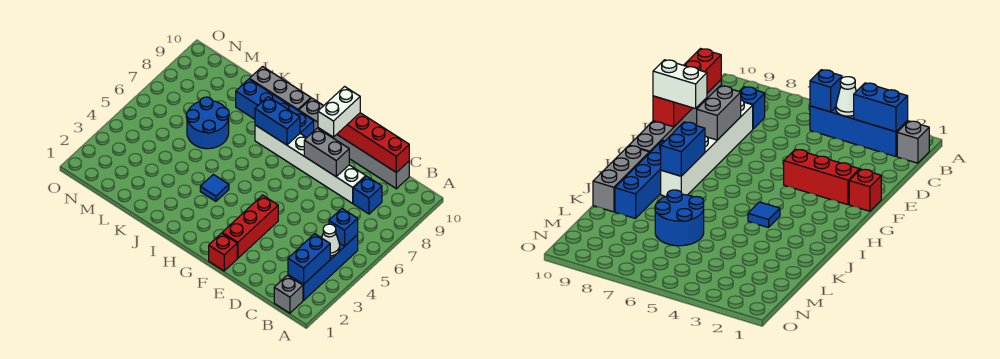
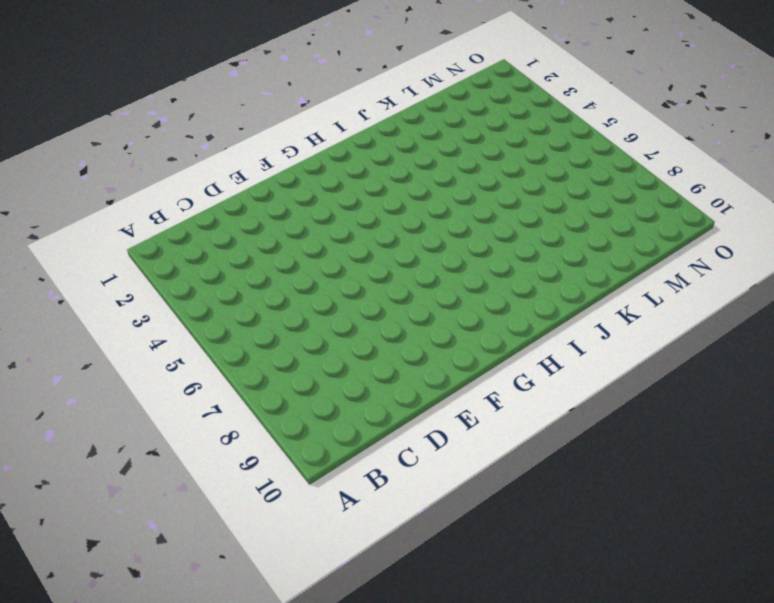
none -> grey brick B1 level 1
none -> blue brick B2:B5 level 1
none -> blue brick C8 level 1

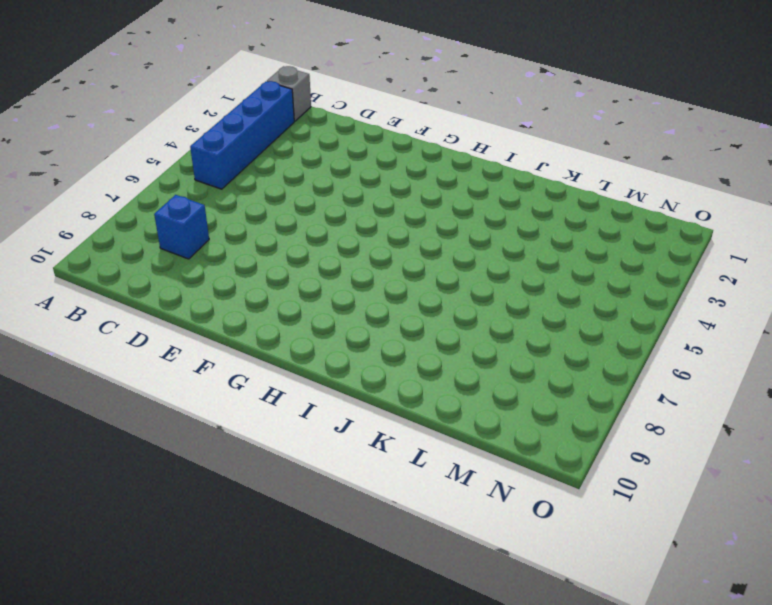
none -> grey brick C10:H10 level 1
none -> white brick D8:I8 level 1
none -> red brick F1 level 1

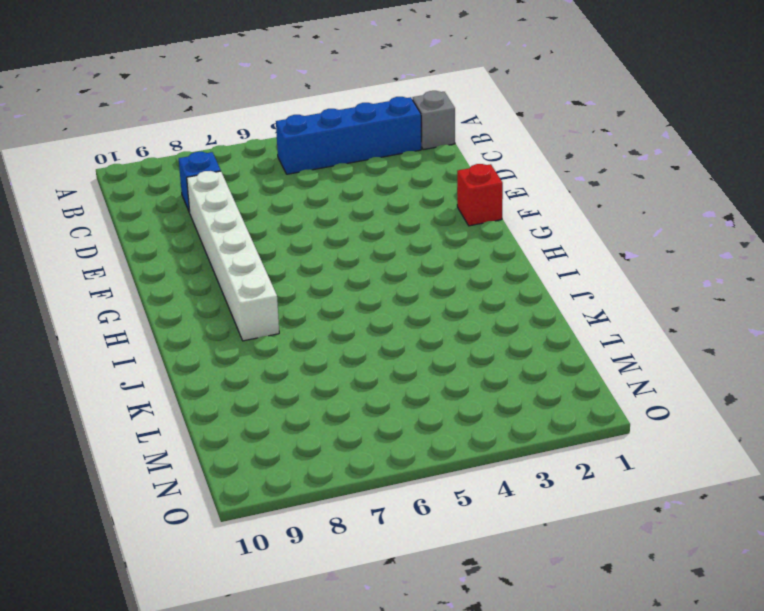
none -> grey brick C10:H10 level 1
none -> red brick F2:F4 level 1
none -> blue brick H9:K9 level 1

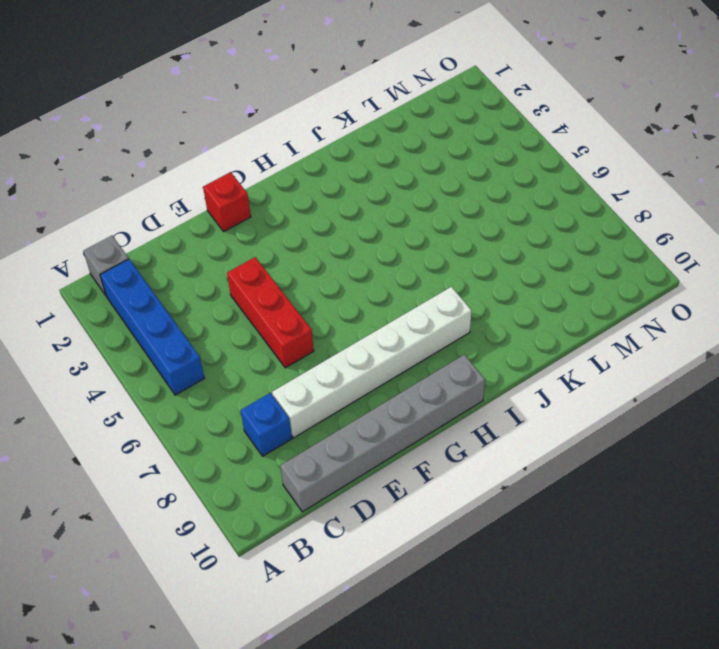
red brick E4:E6 level 1 -> red brick F2:F4 level 1
none -> blue brick H9:K9 level 1
none -> blue tile I4 level 1
none -> grey brick I10:K10 level 1

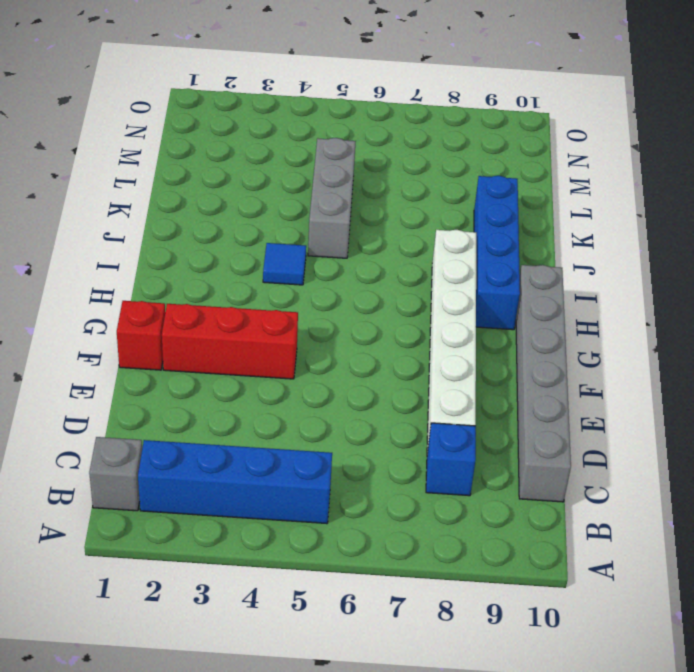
grey brick J5:L5 level 1 -> grey brick I10:K10 level 1
none -> blue round brick K6:L7 level 1
none -> blue brick B2:B3 level 2
none -> white cone B4 level 2

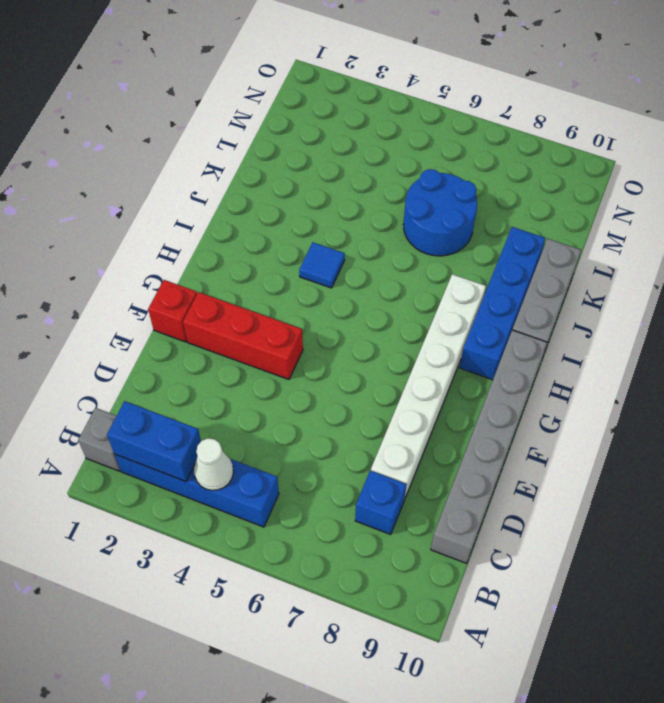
none -> blue brick B5 level 2
none -> red brick C10:F10 level 2
none -> grey brick E8:F8 level 2

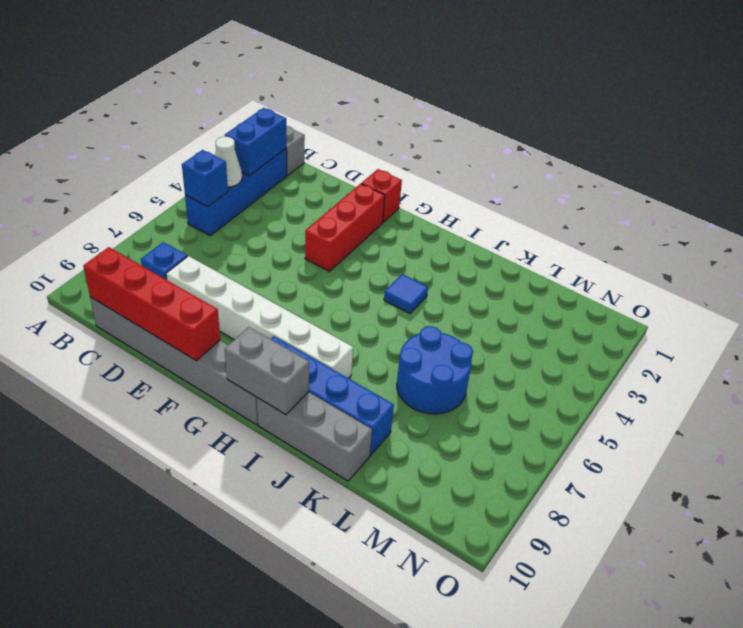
grey brick H10:I10 level 2 -> grey brick E8:F8 level 2
none -> blue brick H8:I8 level 2
none -> white brick F9:F10 level 3

